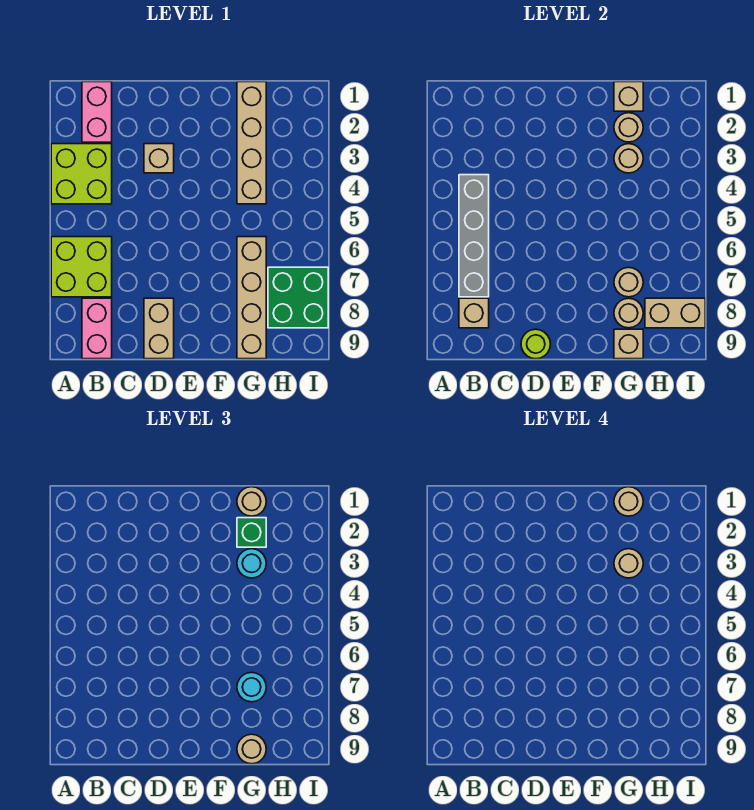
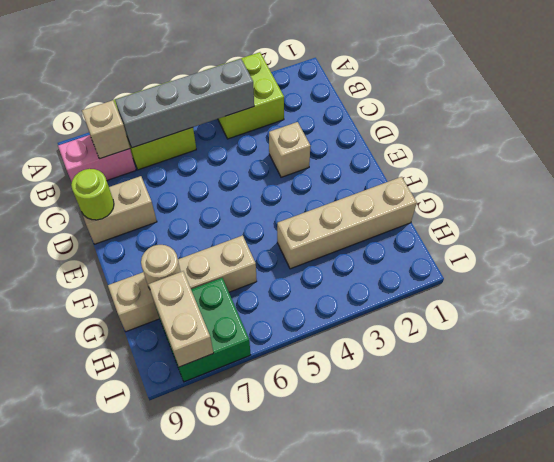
none -> pink brick B1:B2 level 1
none -> tan brick G1 level 2
none -> tan round brick G2 level 2

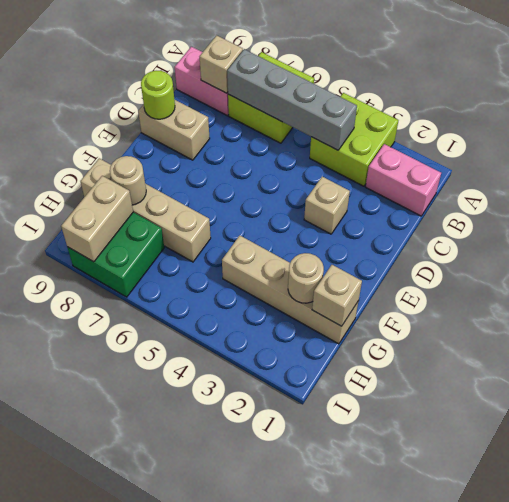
none -> tan round brick G3 level 2
none -> tan round brick G7 level 2
none -> tan brick G9 level 2

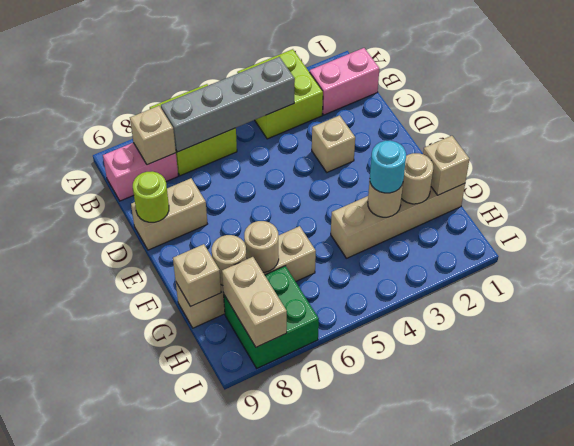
none -> tan round brick G1 level 3
none -> green brick G2 level 3
none -> cyan round brick G7 level 3

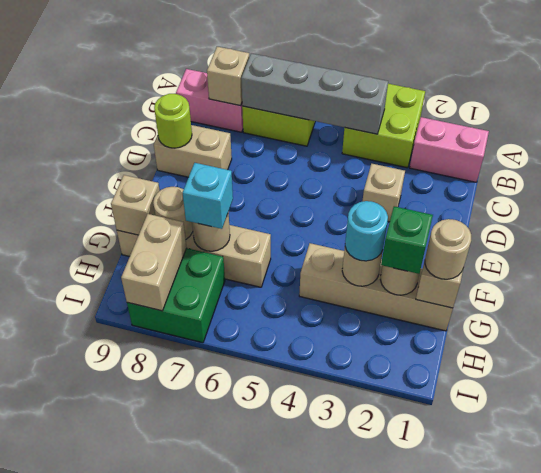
cyan brick G7 level 3 -> cyan round brick G7 level 3
none -> tan round brick G9 level 3
none -> tan round brick G1 level 4
none -> tan round brick G3 level 4

